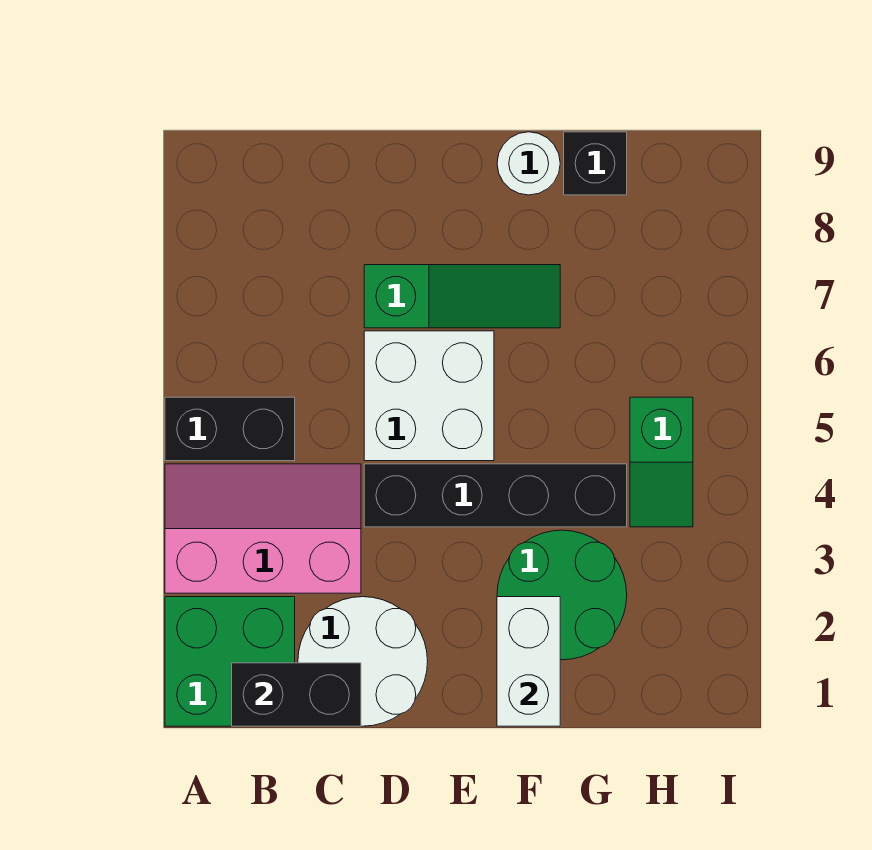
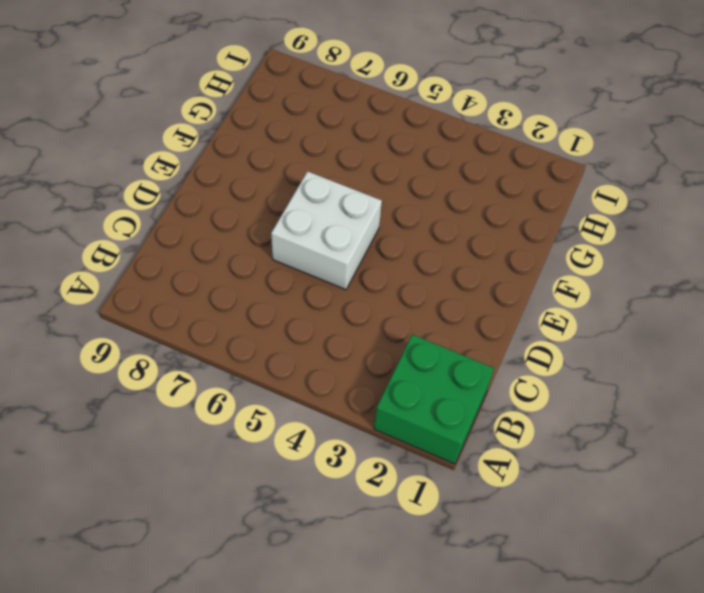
none -> pink slope A3:C4 level 1 top 3
none -> black brick A5:B5 level 1
none -> white round brick C1:D2 level 1

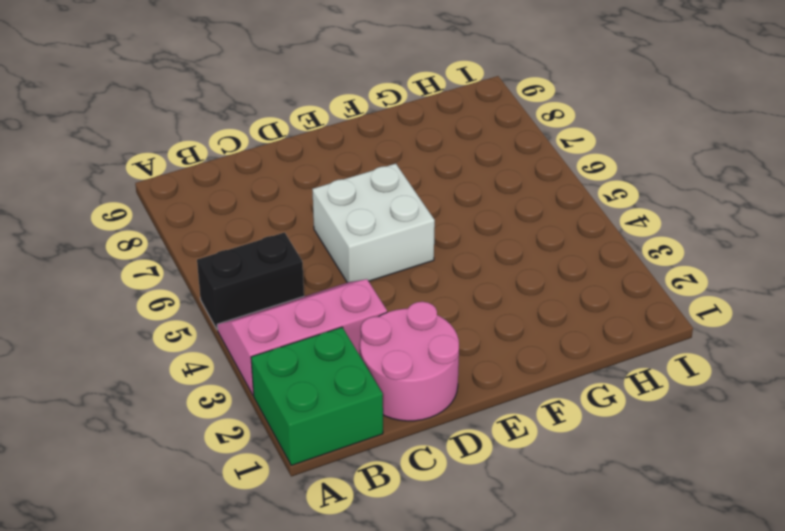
pink round brick C1:D2 level 1 -> white round brick C1:D2 level 1
none -> black brick D4:G4 level 1
none -> green slope D7:F7 level 1 top D
none -> green round brick F2:G3 level 1

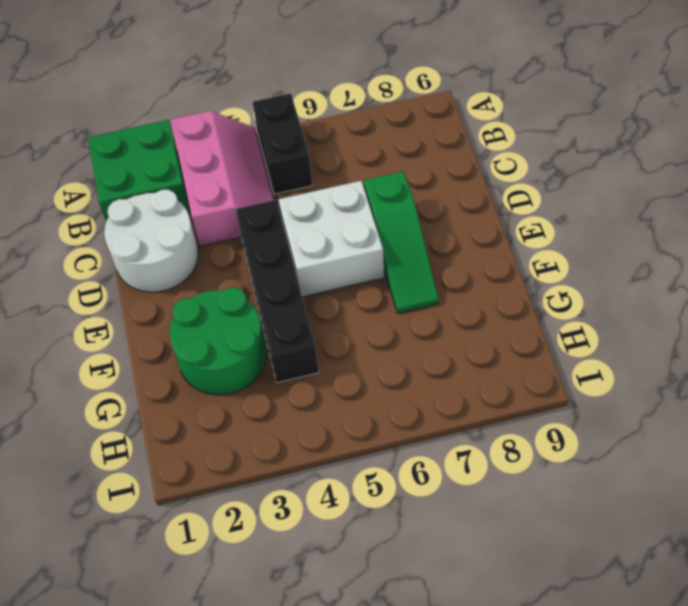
none -> white round brick F9 level 1
none -> black brick G9 level 1
none -> green slope H4:H5 level 1 top 5

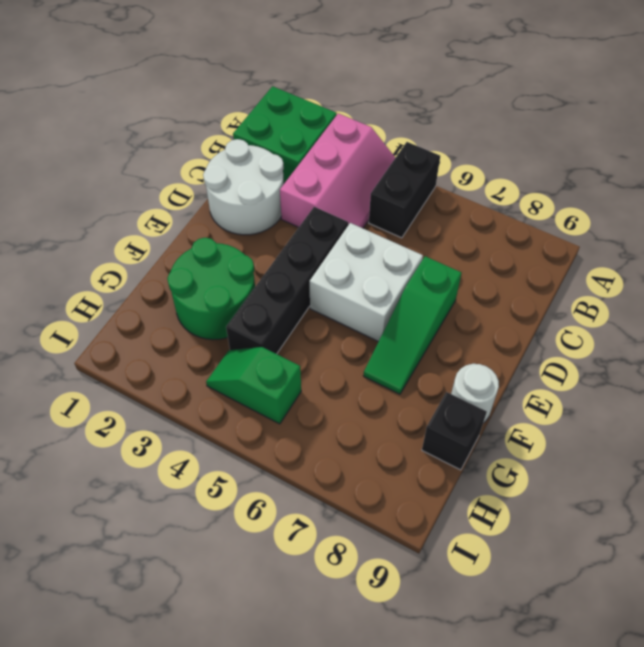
none -> black brick B1:C1 level 2
none -> white brick F1:F2 level 2

